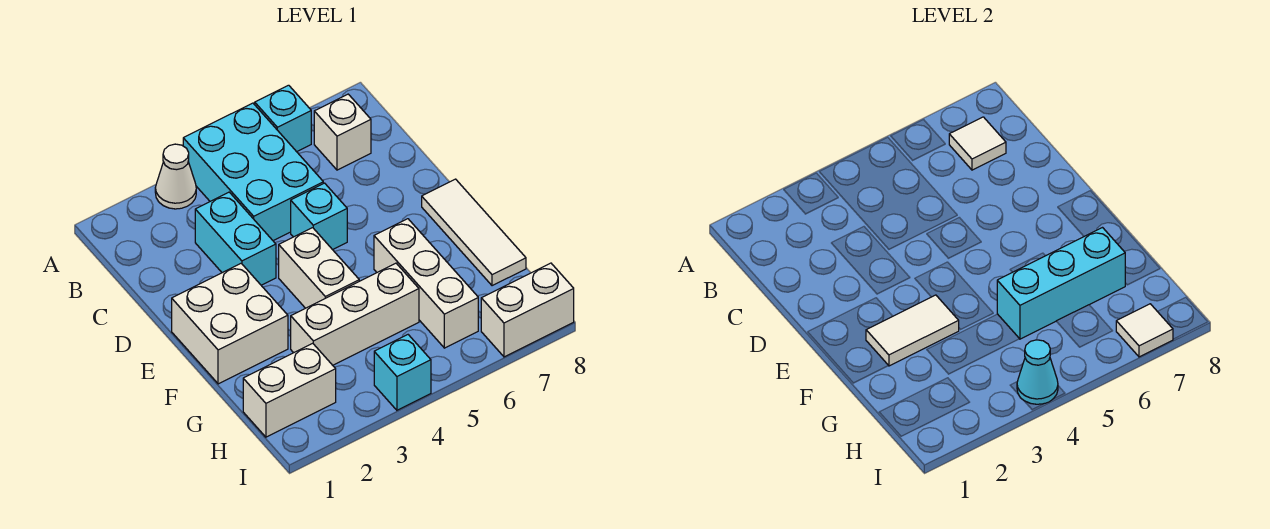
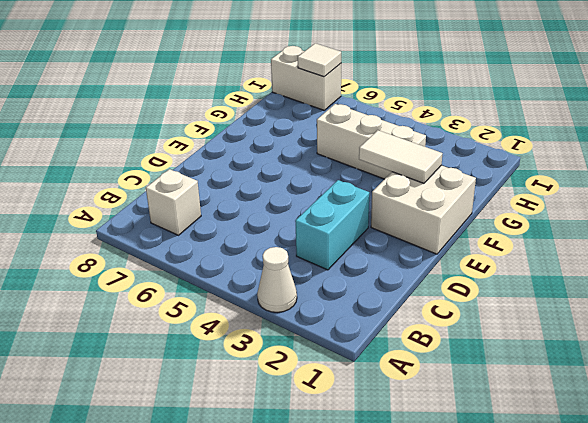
none -> cyan brick A4:C5 level 1
none -> cyan brick A6 level 1
none -> cyan brick D5 level 1

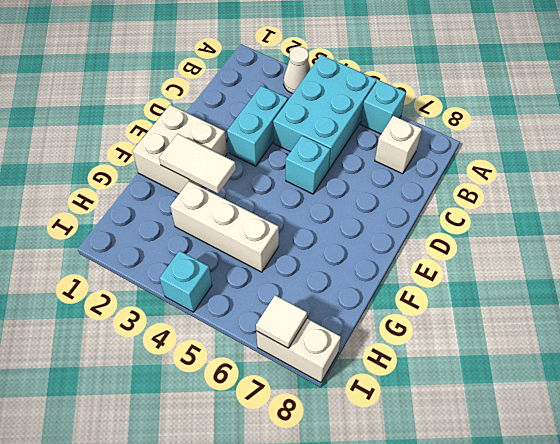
none -> white brick E4:F4 level 1
none -> white tile E8:G8 level 1
none -> white brick F6:H6 level 1

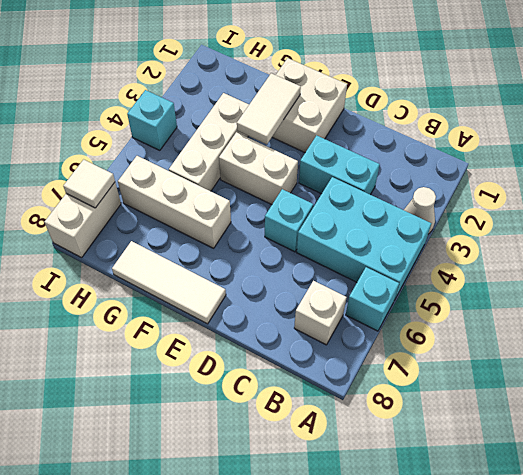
none -> white brick H1:H2 level 1
none -> white tile B7 level 2
none -> cyan brick G5:G7 level 2

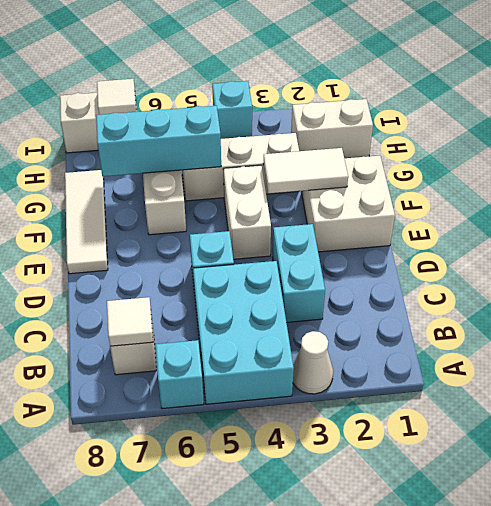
none -> cyan cone I4 level 2

